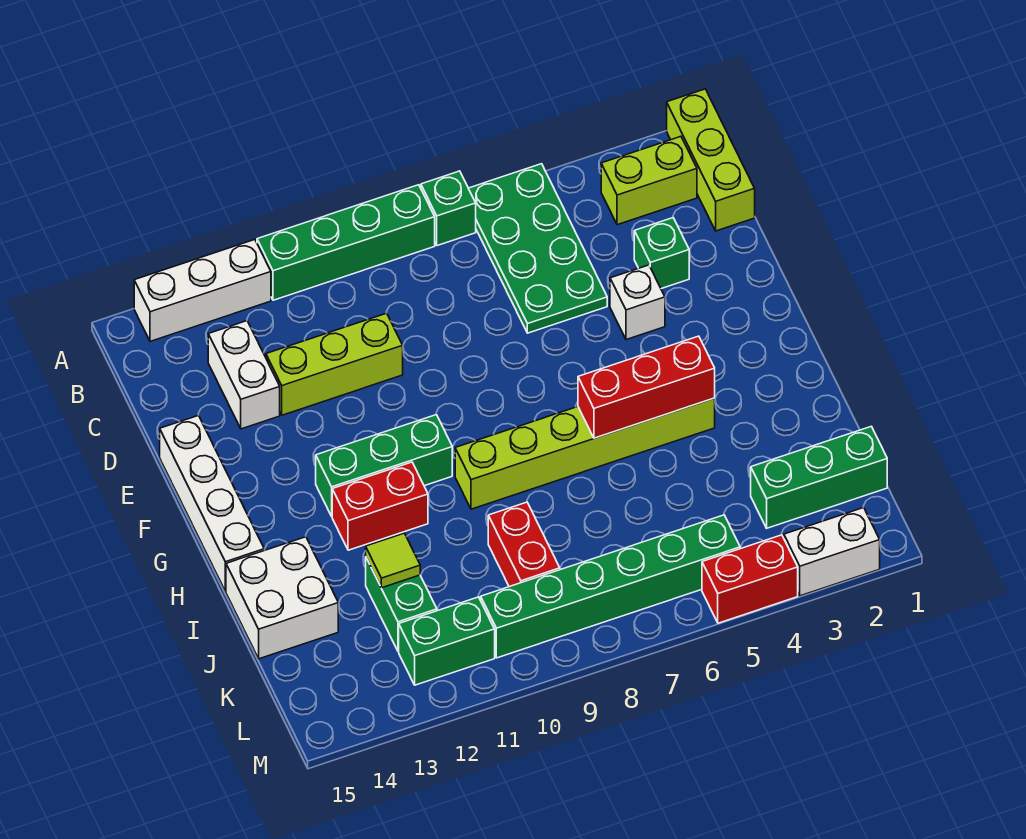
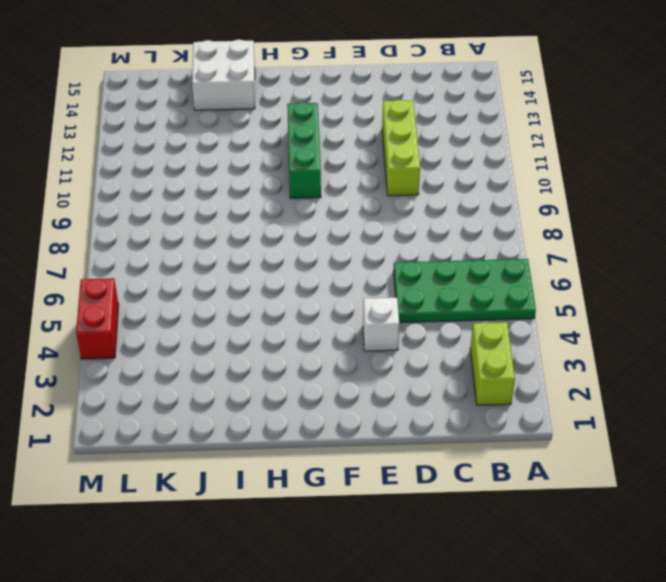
none -> lime brick A1:C1 level 1
none -> green brick A7 level 1
none -> green brick A8:A11 level 1

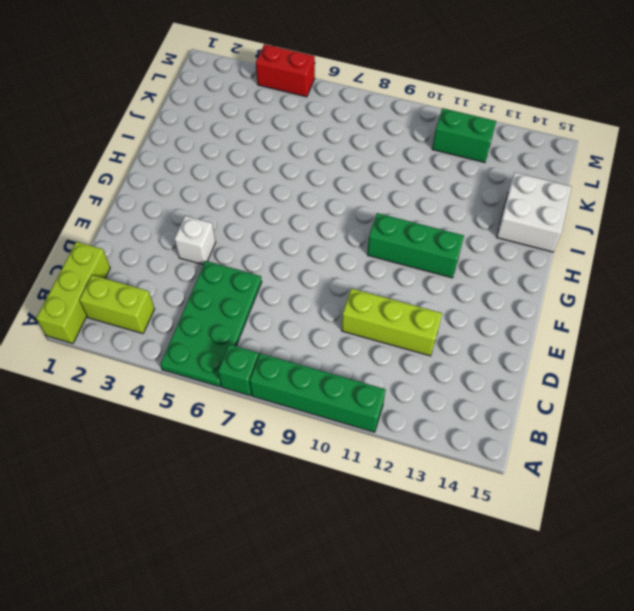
none -> white brick A12:A14 level 1
none -> white brick C13:D13 level 1
none -> green brick D3 level 1

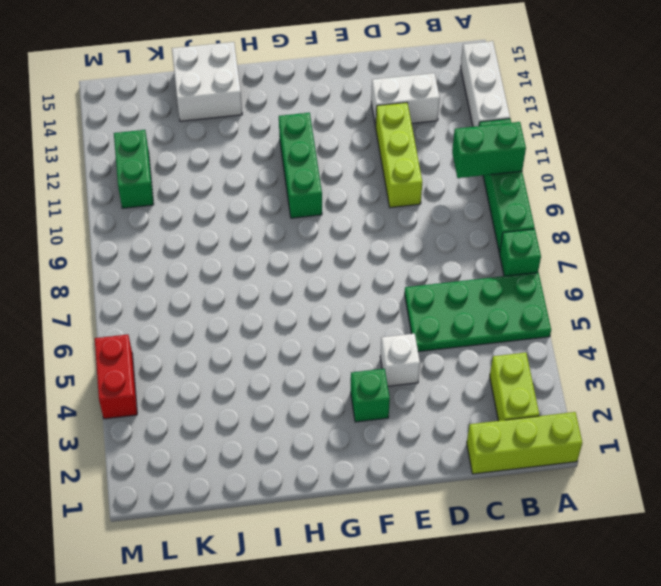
green brick A10:B10 level 2 -> green brick J12:K12 level 1
green brick F3 level 1 -> green brick D3 level 1
none -> white brick E15:H15 level 1
none -> lime brick H4:H9 level 1
none -> red brick H11:H12 level 1

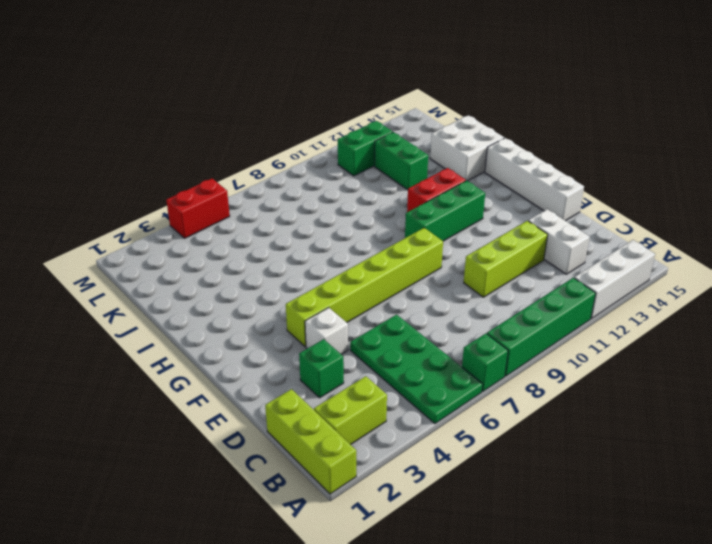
lime brick F4:F9 level 1 -> lime brick H4:H9 level 1
none -> red brick J9:K9 level 1
none -> green brick K1:K3 level 1
none -> green brick L5:L10 level 1

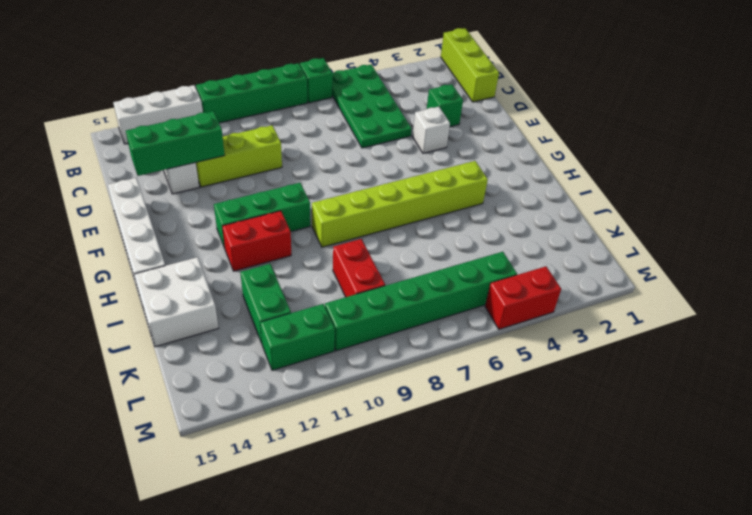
green brick D12:D14 level 2 -> green brick K1:K3 level 1
none -> lime brick B2:B3 level 1
none -> white brick M2:M3 level 1
none -> red brick H4:H6 level 2

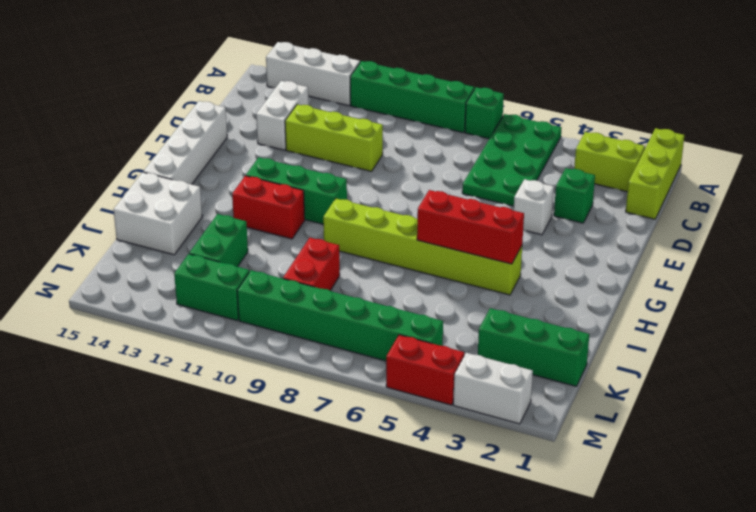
none -> lime tile J12 level 2

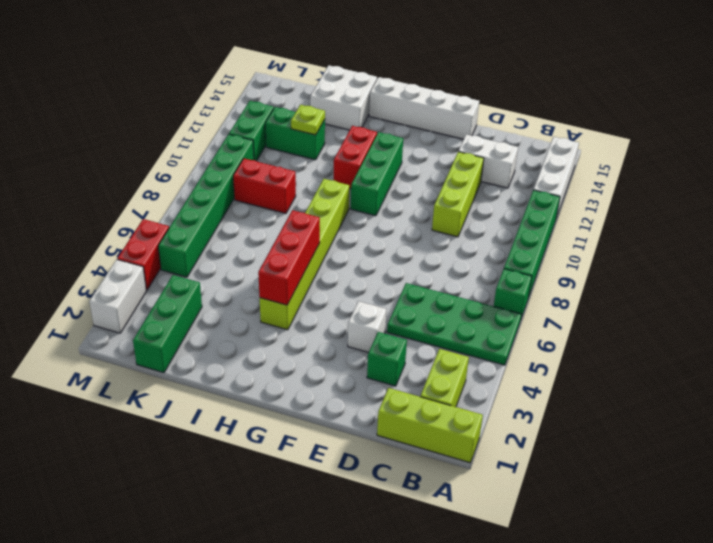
lime plate J12 level 2 -> lime tile J12 level 2

